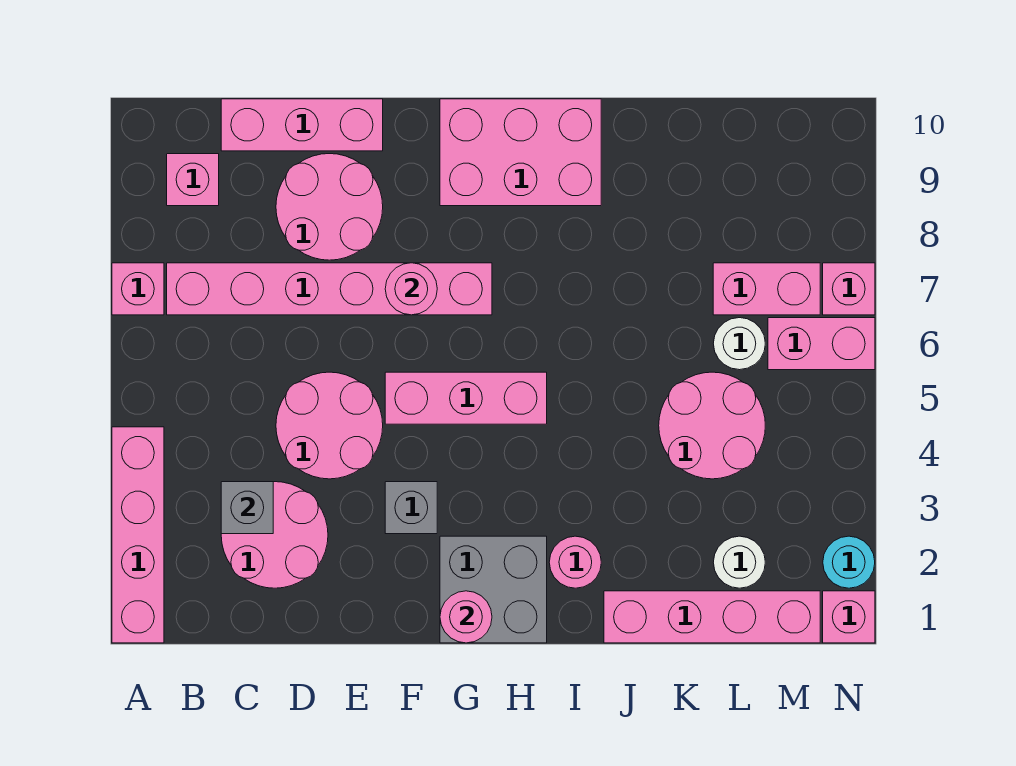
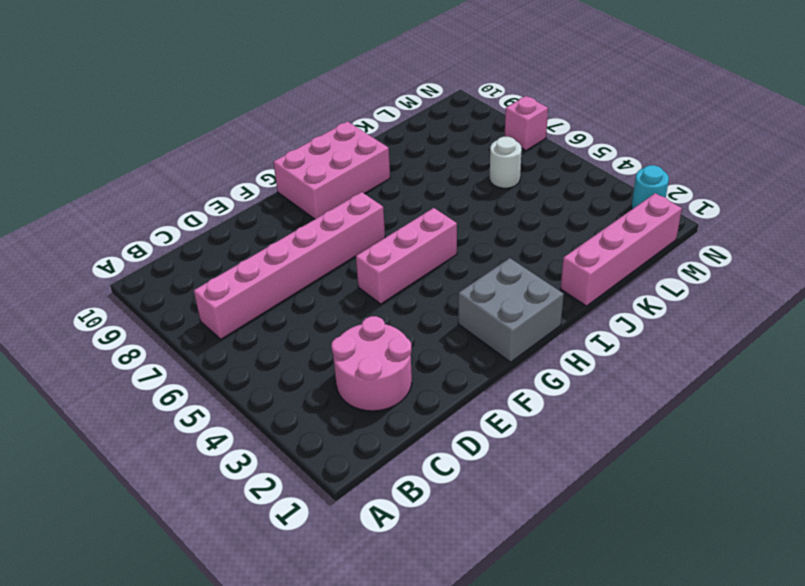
none -> pink brick A1:A4 level 1
none -> pink brick A7 level 1
none -> pink brick B9 level 1

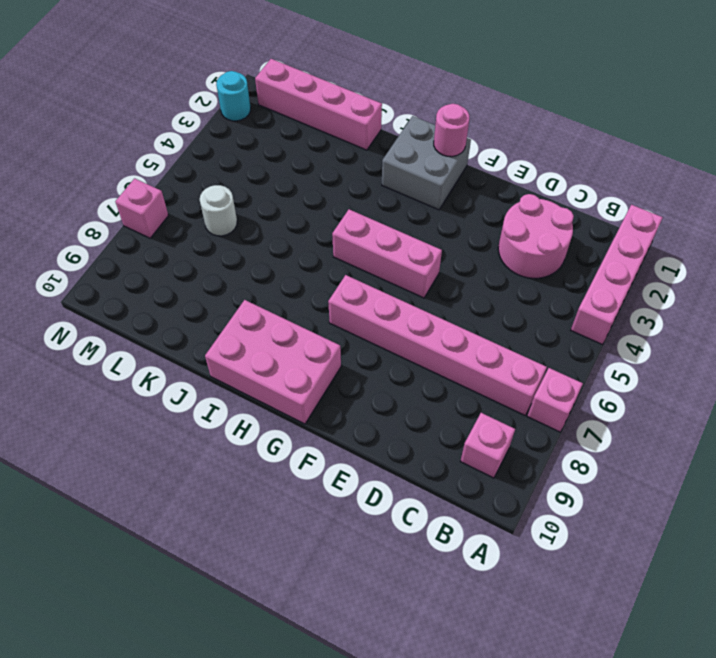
none -> pink brick C10:E10 level 1
none -> pink round brick D4:E5 level 1
none -> pink round brick D8:E9 level 1

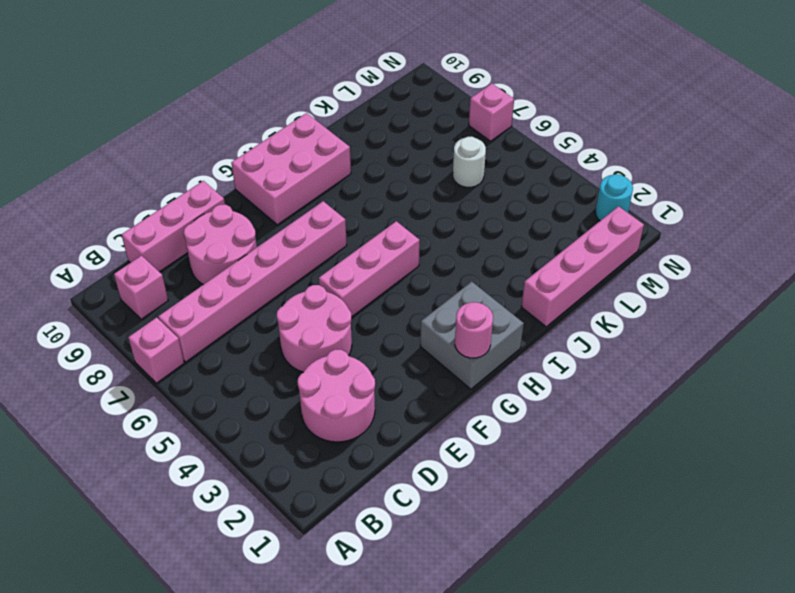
none -> pink brick A1:A4 level 1
none -> grey brick F3 level 1
none -> pink round brick I2 level 1

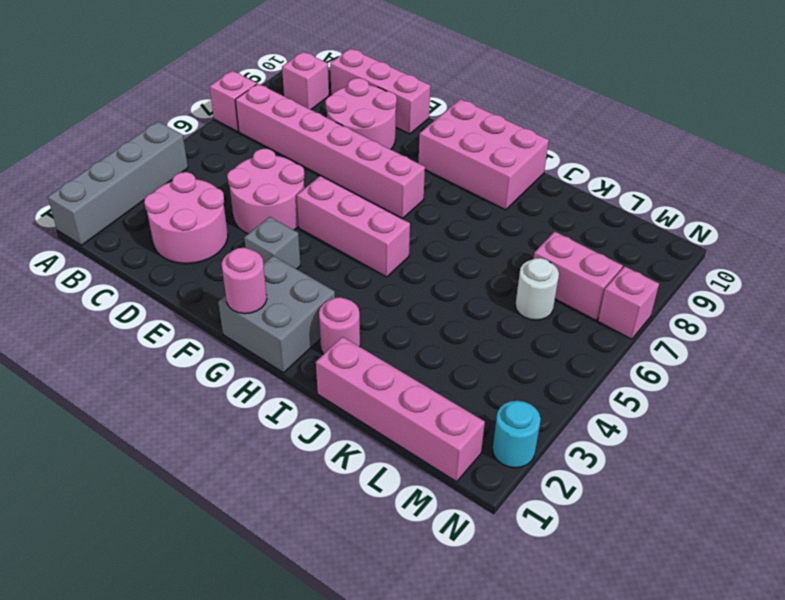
grey brick A1:A4 level 1 -> pink brick A1:A4 level 1
none -> pink round brick K4:L5 level 1
none -> white round brick L2 level 1
none -> pink brick M6:N6 level 1

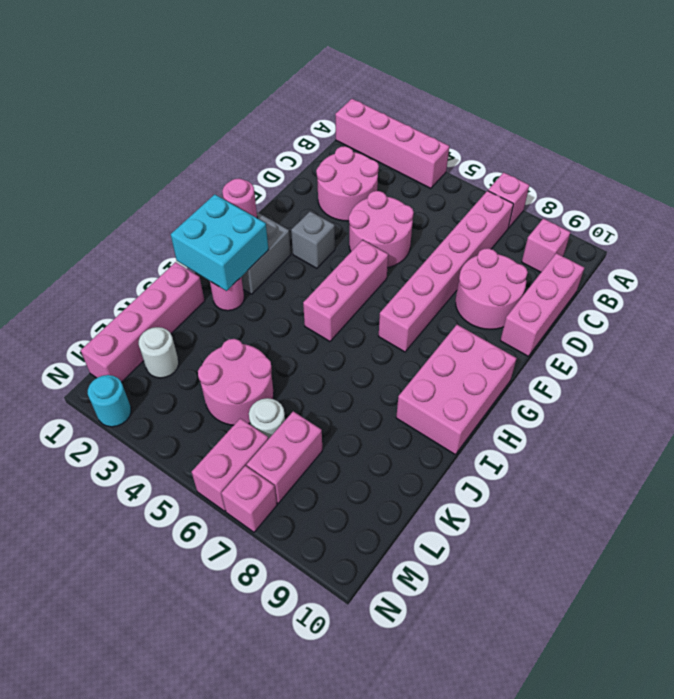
cyan brick H1:I2 level 2 -> none
none -> pink brick N1 level 1
none -> grey brick C3 level 2
none -> pink round brick F7 level 2

